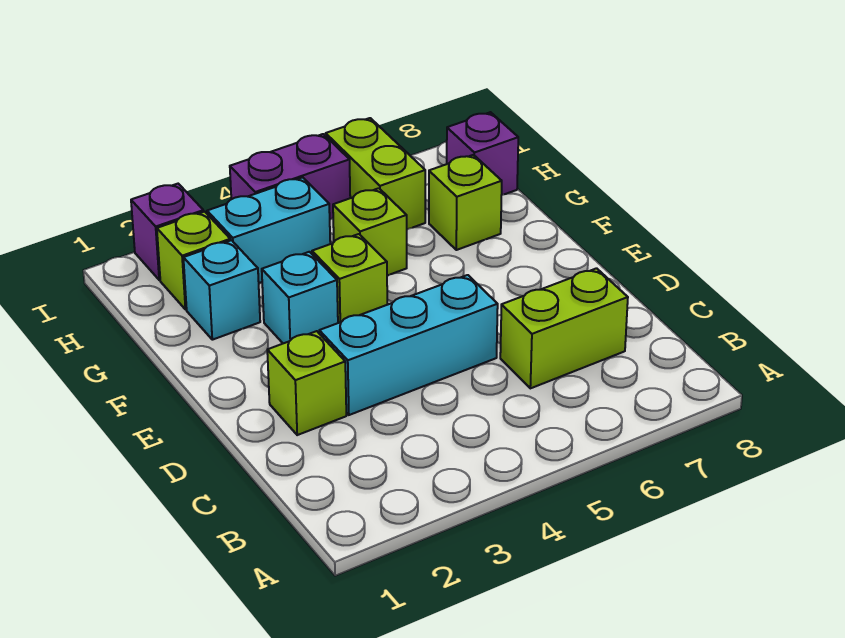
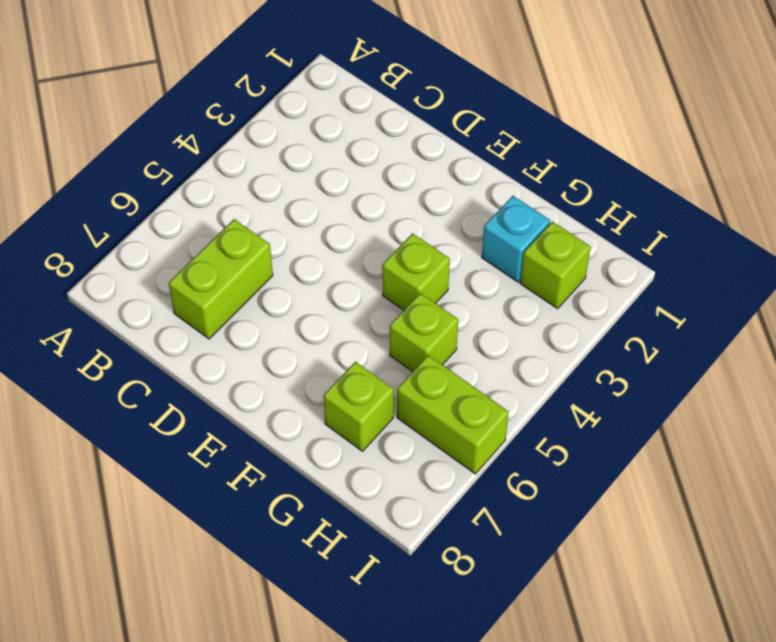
none -> lime brick D2 level 1
none -> cyan brick D3:D5 level 1
none -> cyan brick F3 level 1

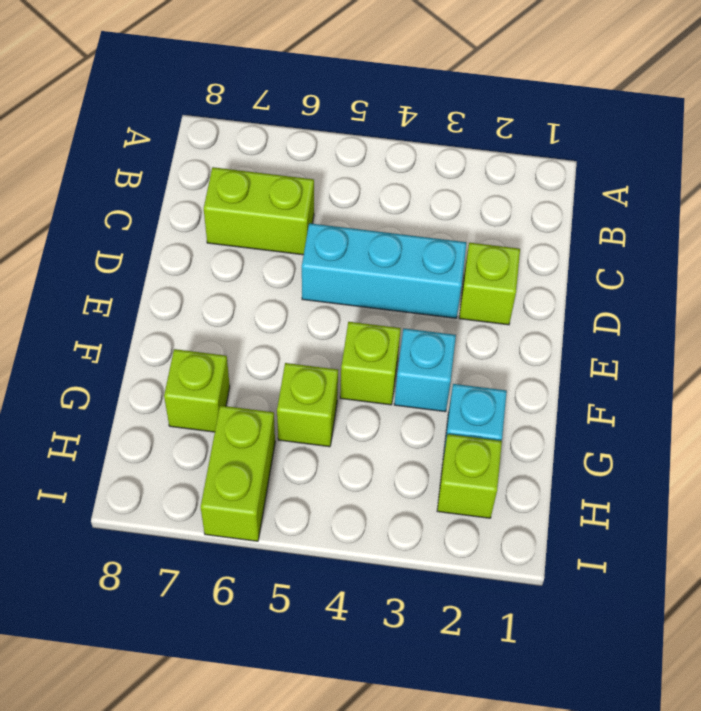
none -> cyan brick H3:H4 level 1
none -> purple brick H8 level 1
none -> purple brick I2 level 1

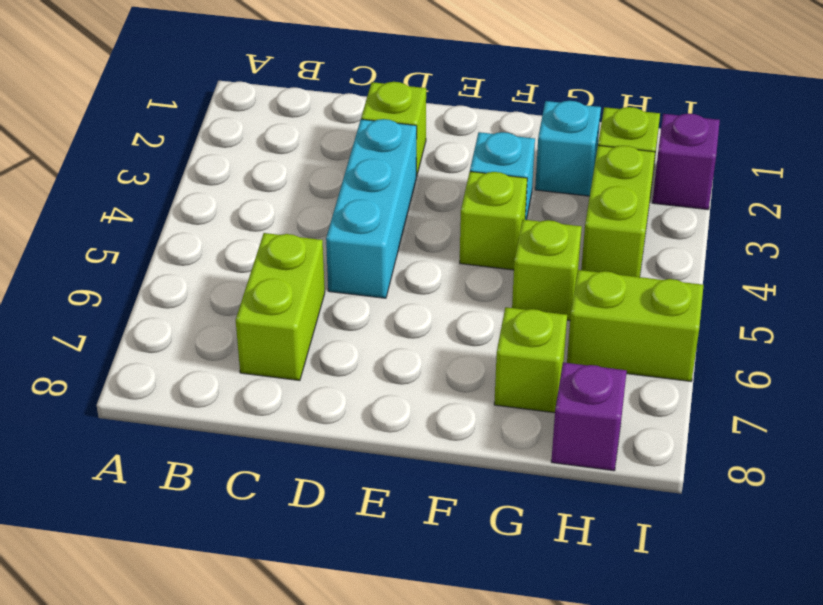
lime brick H3:H4 level 1 -> cyan brick H3:H4 level 1
none -> purple brick I4:I5 level 1

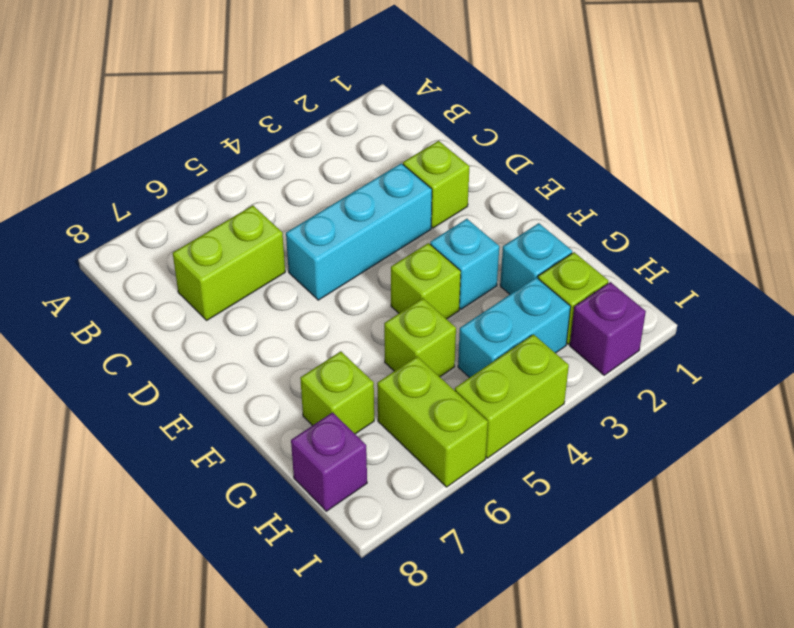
lime brick I4:I5 level 1 -> purple brick I4:I5 level 1

